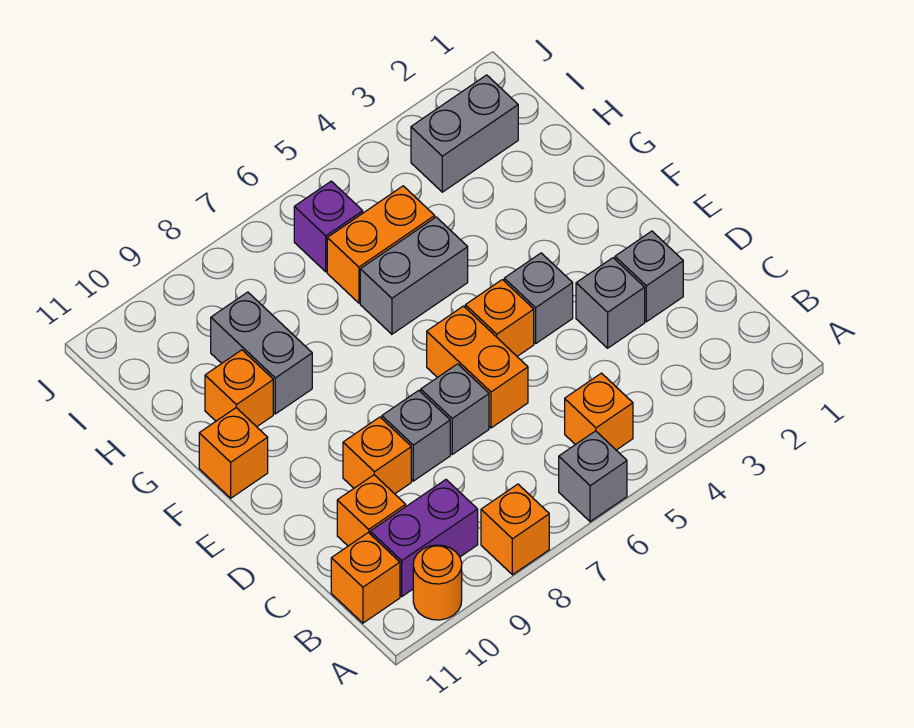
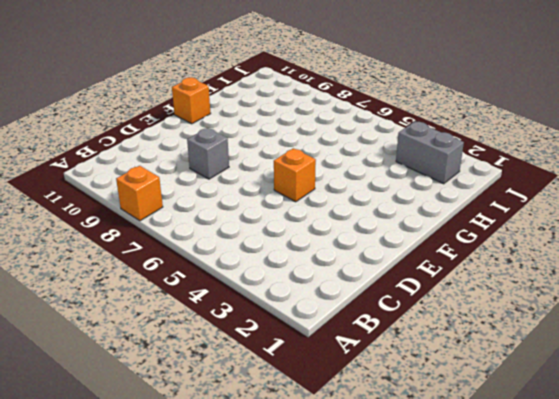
none -> grey brick A6 level 1
none -> orange round brick A10 level 1
none -> orange brick B5 level 1

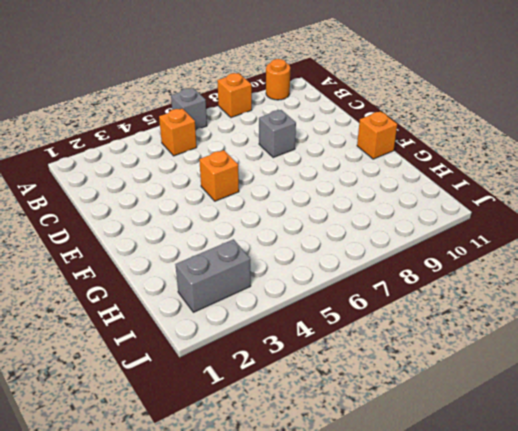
none -> purple brick B9:B10 level 1
none -> orange brick B11 level 1
none -> orange brick C10 level 1

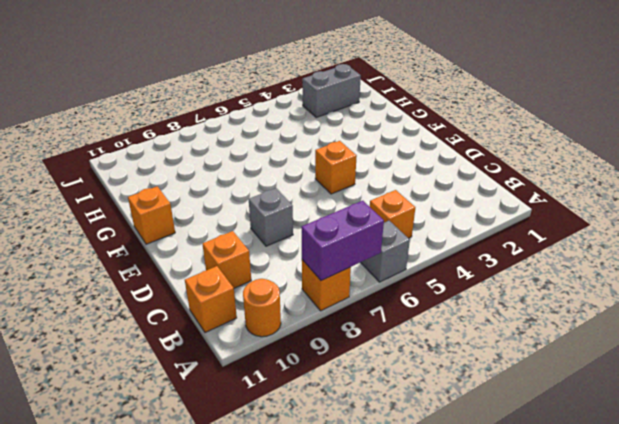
purple brick A7:A8 level 2 -> purple brick B9:B10 level 1
none -> grey brick D2 level 1
none -> grey brick D3 level 1
none -> orange brick D6:E6 level 1

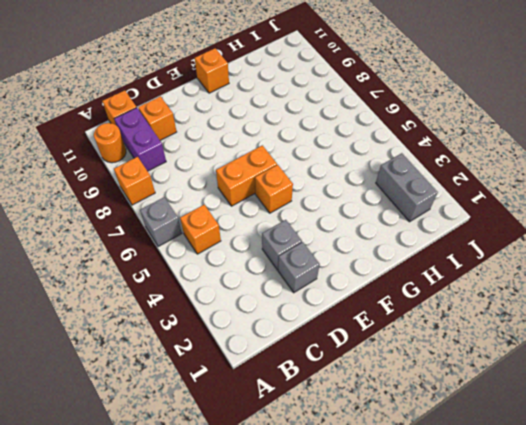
none -> grey brick D7 level 1
none -> grey brick D8 level 1
none -> orange brick D9 level 1

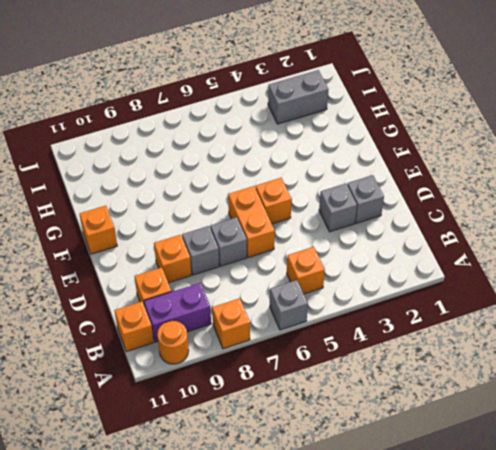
none -> grey brick E4 level 1
none -> grey brick G5:G6 level 1
none -> grey brick G9:H9 level 1

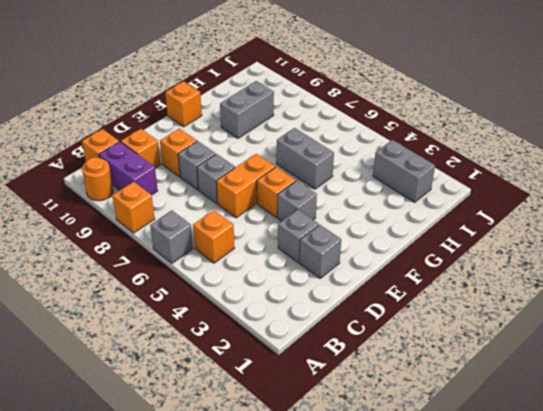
none -> orange brick G10 level 1
none -> orange brick H5:H6 level 1
none -> purple brick I6 level 1

